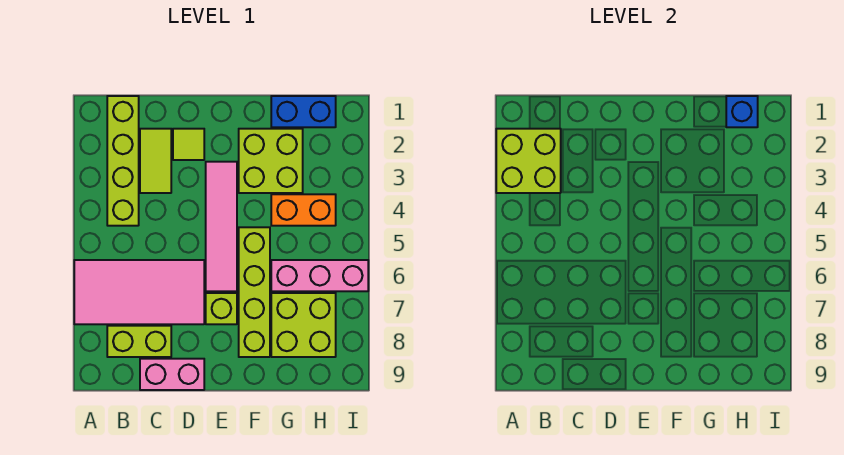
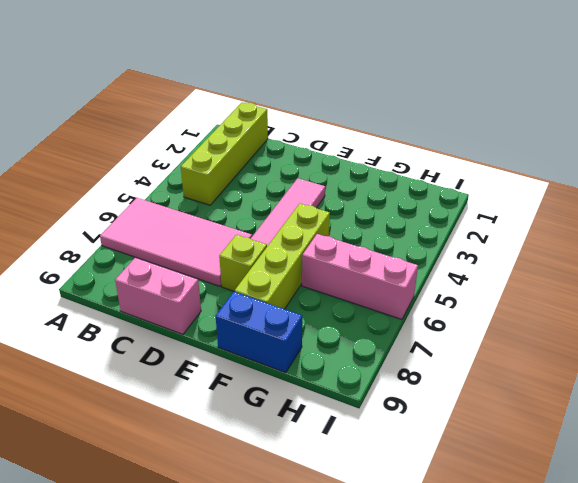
blue brick F9:G9 level 1 -> blue brick G1:H1 level 1
none -> lime brick B8:C8 level 1
none -> lime tile C2:C3 level 1
none -> lime tile D2 level 1

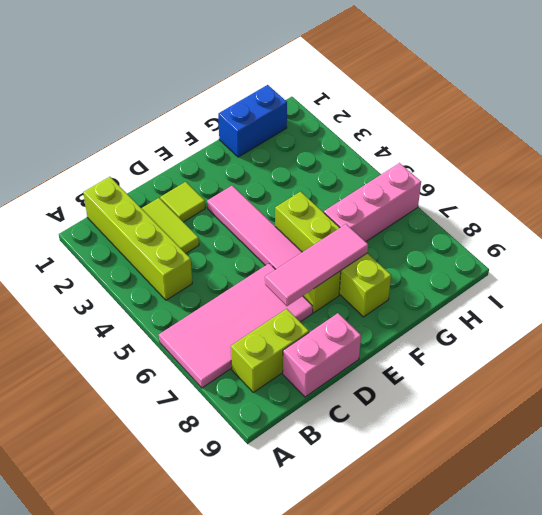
pink tile D7:F7 level 2 -> none
none -> lime brick F2:G3 level 1
none -> orange brick G4:H4 level 1
none -> lime brick G7:H8 level 1

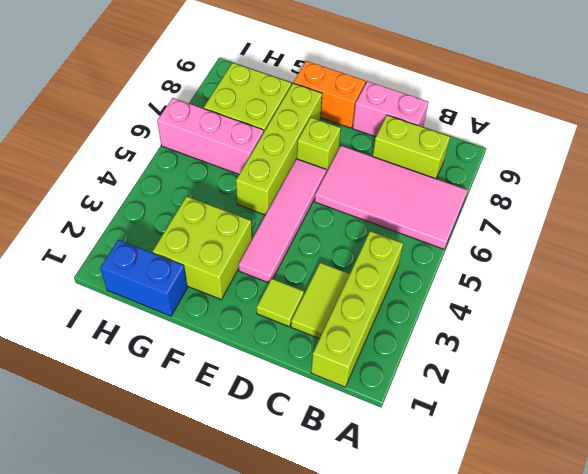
orange brick E9:F9 level 1 -> orange brick G4:H4 level 1
none -> lime brick A2:B3 level 2
none -> blue brick H1 level 2

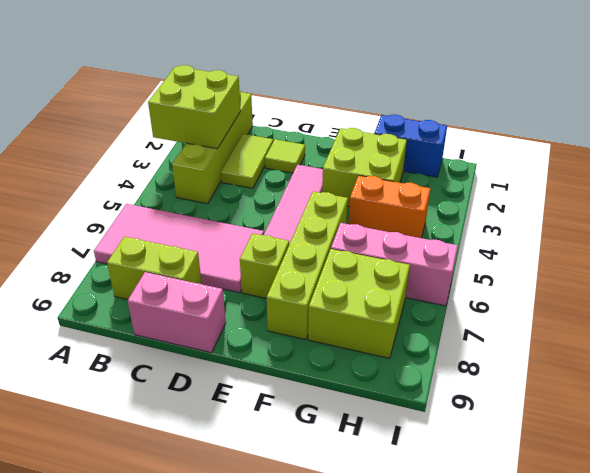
none -> blue brick H1 level 2

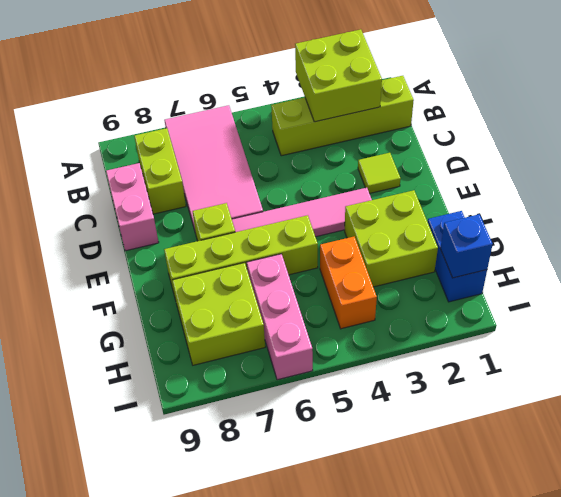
none -> lime tile C2:C3 level 1

